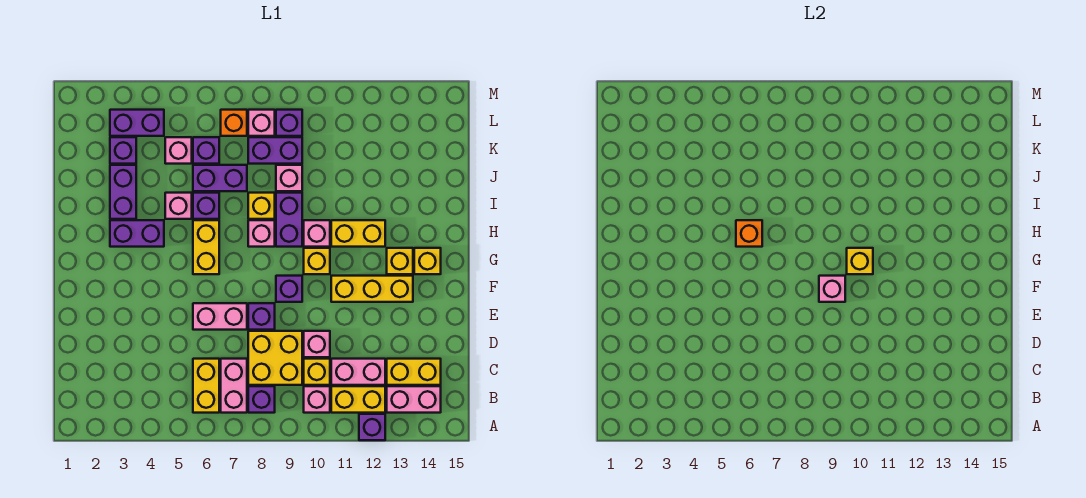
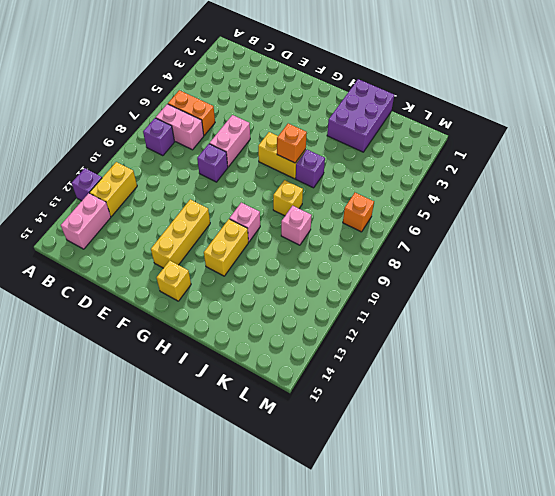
orange brick B6:C6 level 1 -> yellow brick B6:C6 level 1
purple brick I1:J3 level 1 -> purple brick I3:J3 level 1
none -> pink brick B10 level 1
none -> yellow brick C8:D9 level 1
none -> yellow brick C10 level 1
none -> pink brick C11:C12 level 1

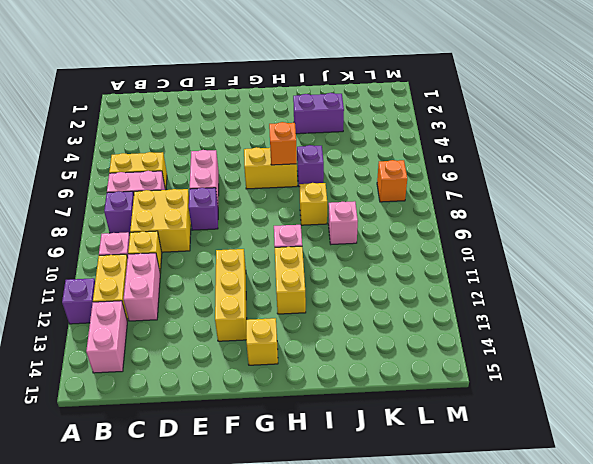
none -> yellow brick C13:C14 level 1
none -> pink brick D10 level 1
none -> purple brick F9 level 1
none -> yellow brick G10 level 1

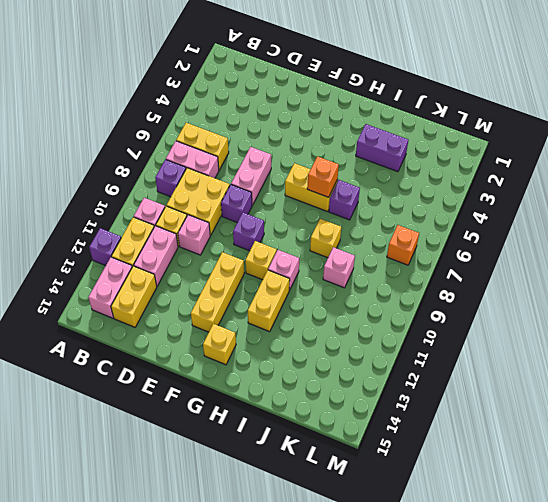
none -> yellow brick G13 level 1
none -> purple brick H3:H4 level 1
none -> pink brick H8 level 1
none -> purple brick H9:I9 level 1

